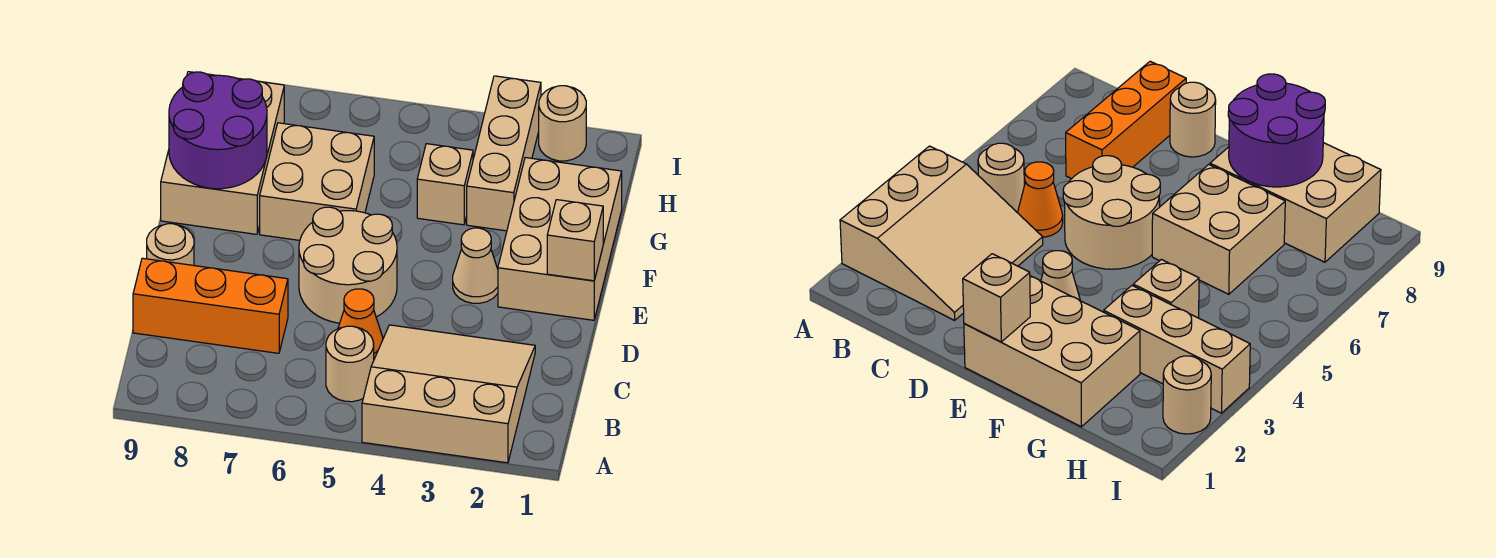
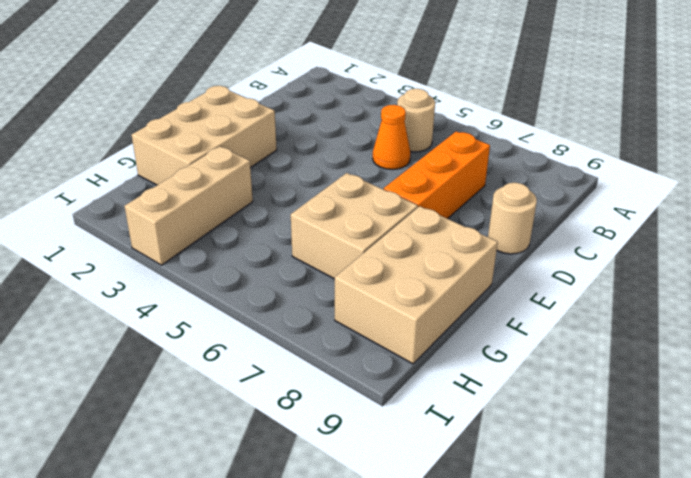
orange brick C7:E7 level 1 -> orange brick C7:C9 level 1
none -> tan slope A2:C4 level 1 top A
none -> tan round brick D5:E6 level 1
none -> tan cone E3 level 1

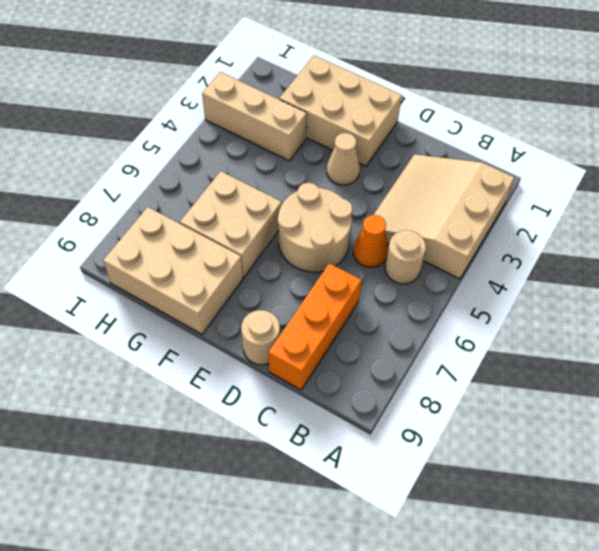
none -> tan brick G4 level 1
none -> tan round brick I2 level 1
none -> tan brick E1 level 2

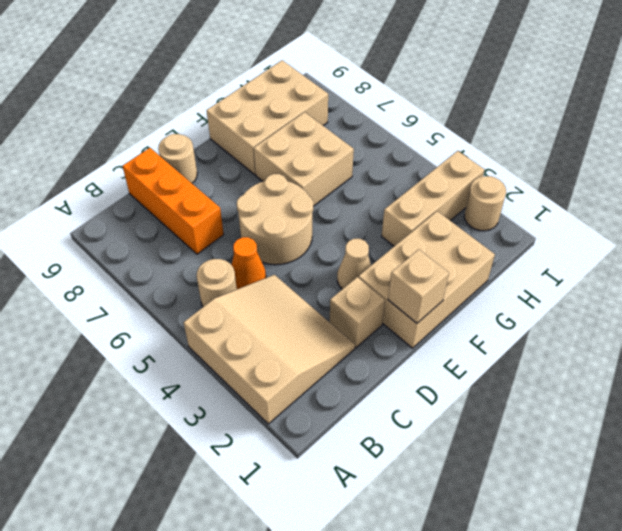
tan brick D2 level 1 -> tan brick G4 level 1
none -> purple round brick F8:G9 level 2

